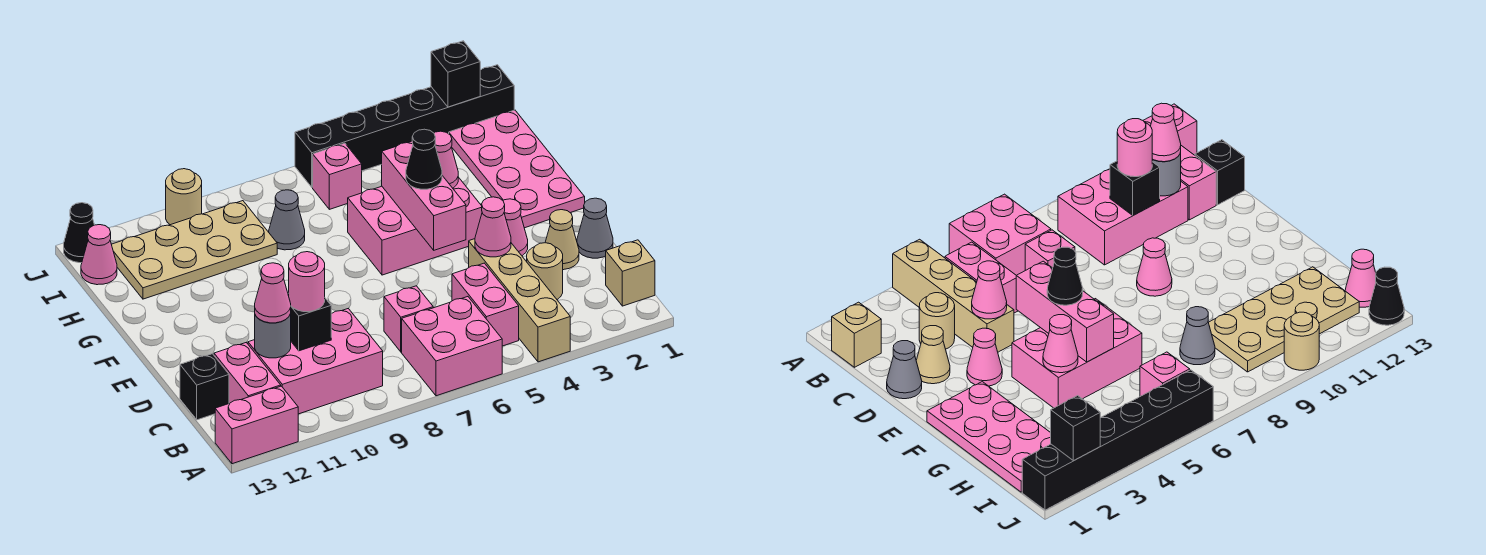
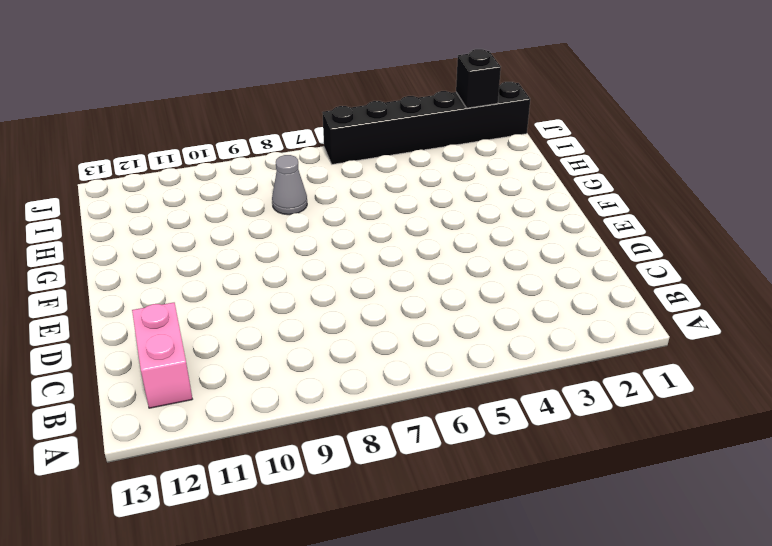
none -> tan brick A4:D4 level 1
none -> pink brick A6:B7 level 1
none -> pink brick A12:A13 level 1
none -> tan brick B1 level 1

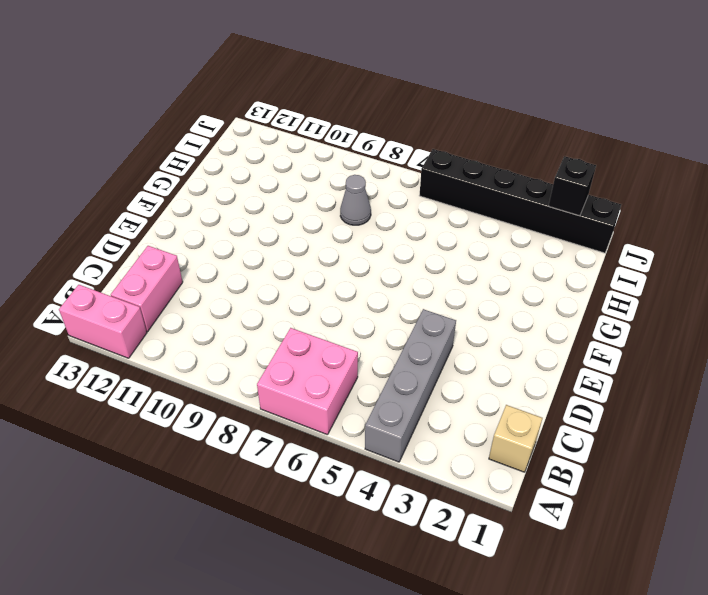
grey brick A4:D4 level 1 -> tan brick A4:D4 level 1
none -> pink brick B5:C5 level 1
none -> pink brick B9:C11 level 1
none -> tan round brick C3 level 1
none -> pink brick C7 level 1

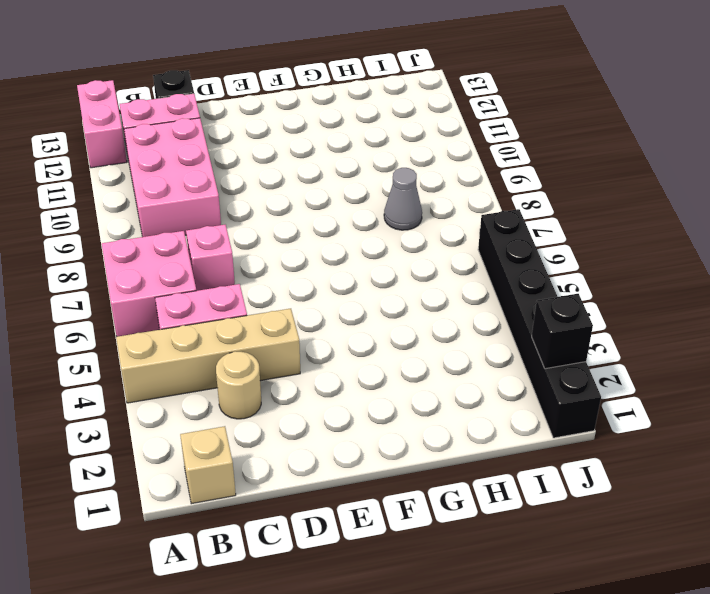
none -> grey cone D1 level 1
none -> tan cone D2 level 1
none -> pink cone E3 level 1
none -> pink cone E9 level 1

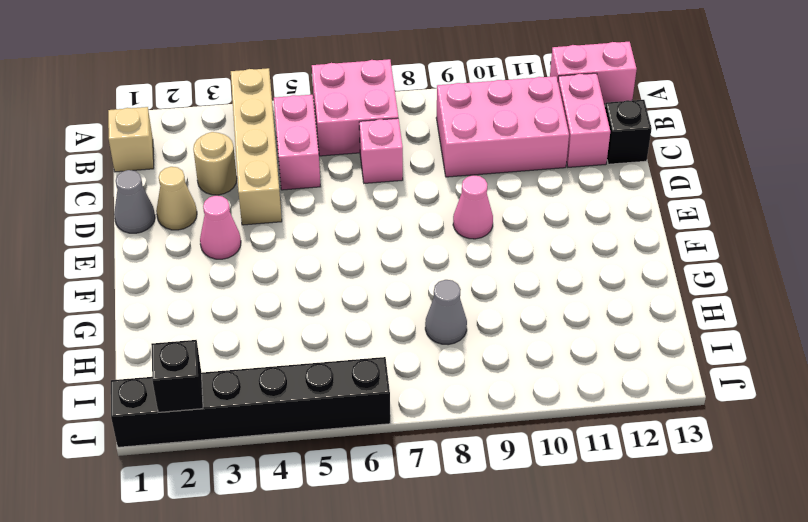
none -> pink plate F1:I2 level 1
none -> pink brick F4:G6 level 1
none -> tan plate H9:I12 level 1
none -> pink brick I6 level 1

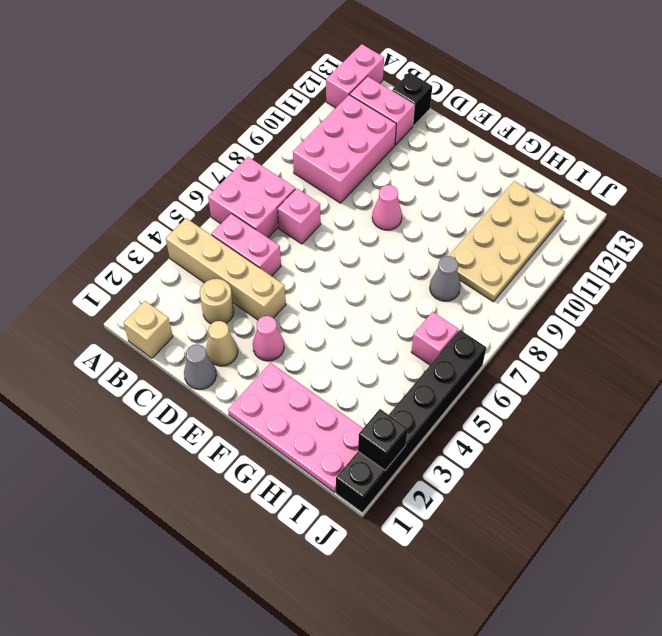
none -> pink brick F4:G6 level 1
none -> pink cone I13 level 1
none -> tan round brick J10 level 1
none -> black cone J13 level 1

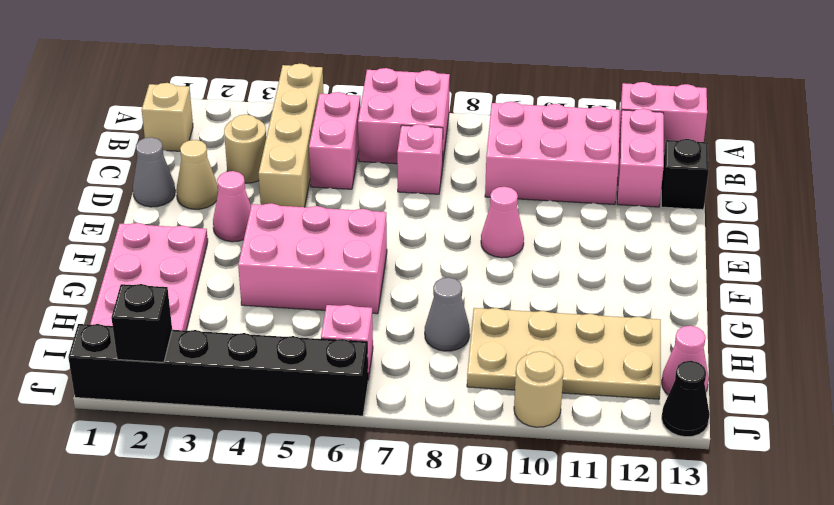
none -> black brick C10 level 2
none -> grey round brick C11 level 2
none -> pink cone D4 level 2
none -> pink brick E5:G5 level 2

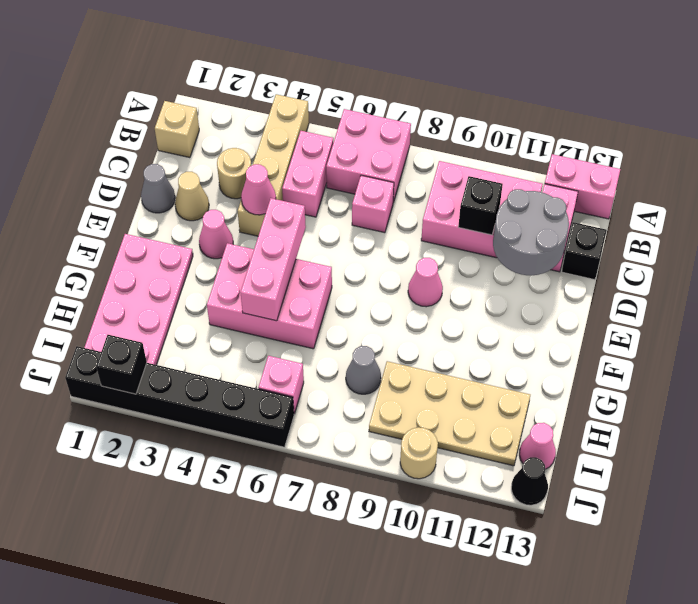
grey round brick C11:D12 level 2 -> grey round brick C11 level 2
none -> pink cone G4 level 2
none -> pink round brick C10 level 3
none -> pink cone C11 level 3
none -> black cone F5 level 3

